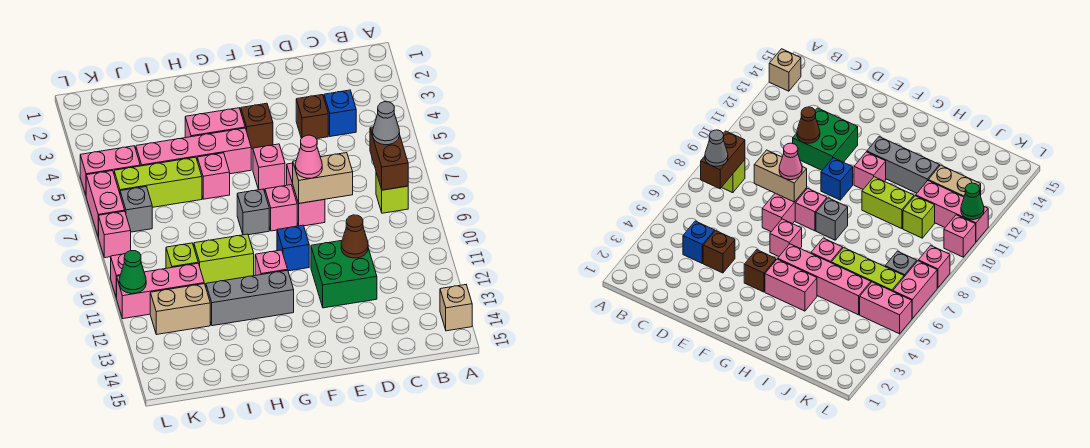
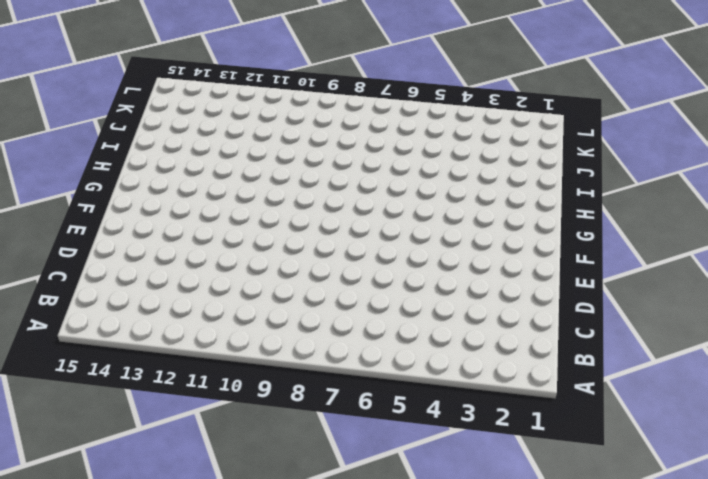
none -> tan brick A14 level 1
none -> lime brick B8 level 1
none -> blue brick C4 level 1
none -> brown brick D4 level 1

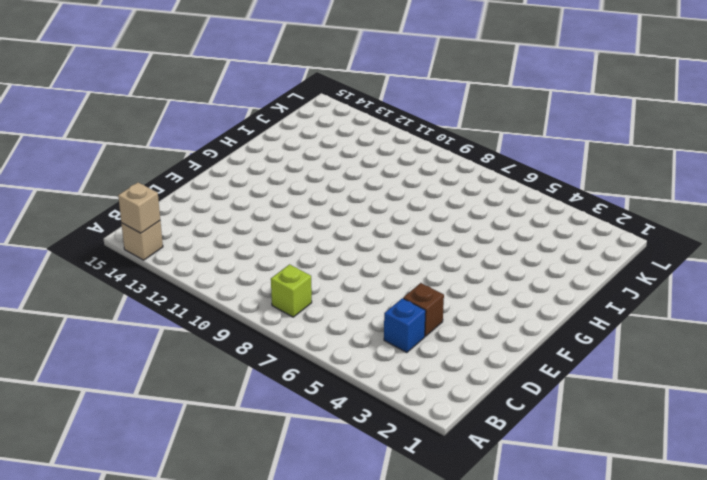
tan brick A14 level 2 -> none
none -> green brick D11:E12 level 1
none -> pink brick E7:E8 level 1
none -> brown brick F4 level 1
none -> pink brick F6 level 1

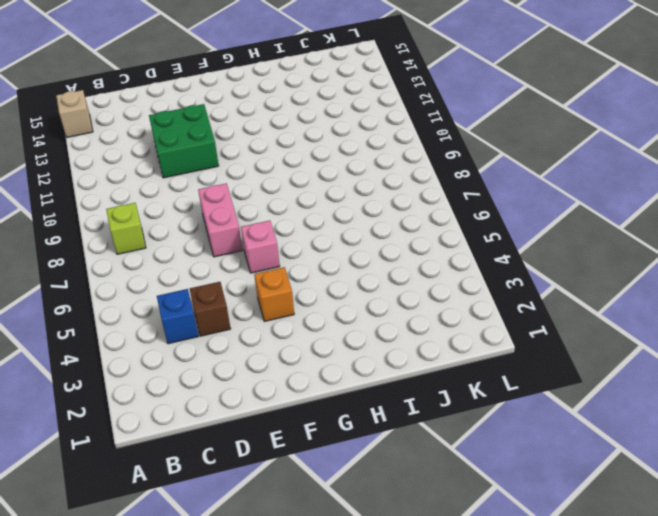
orange brick F4 level 1 -> brown brick F4 level 1
none -> pink brick F8 level 1
none -> blue brick F10 level 1
none -> pink brick G4:H4 level 1
none -> pink brick G5:J5 level 1

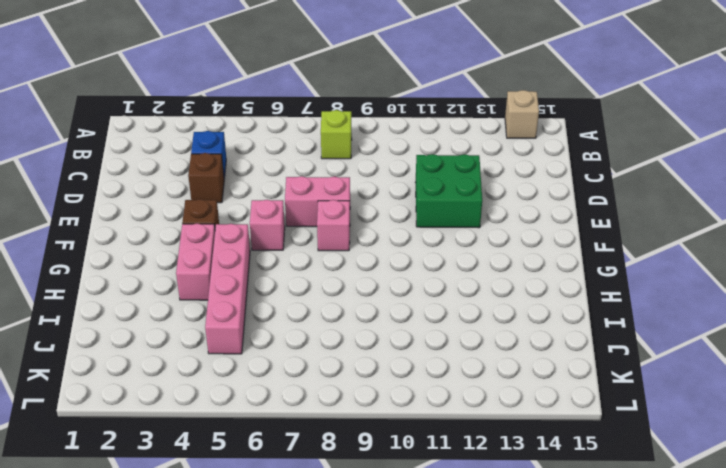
none -> blue brick F10 level 1
none -> grey brick G8 level 1
none -> pink brick G11 level 1
none -> grey brick G12:I12 level 1

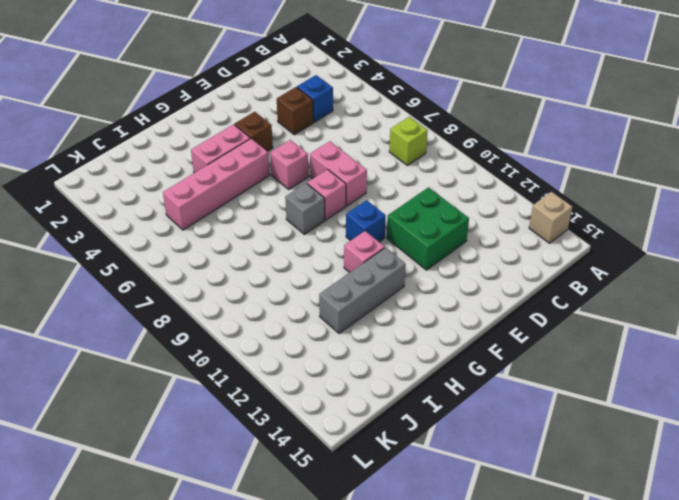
none -> pink brick H6 level 1
none -> lime brick H10:I10 level 1
none -> lime brick I6:K6 level 1
none -> lime brick J10 level 1

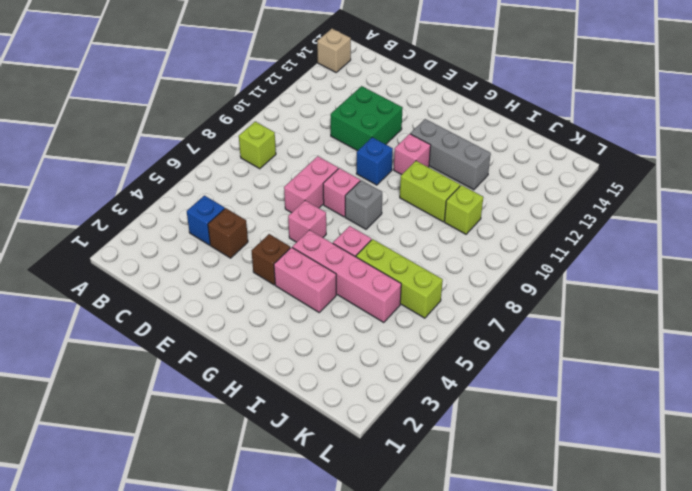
none -> pink brick J11:L11 level 1
none -> tan brick J12:K12 level 1
none -> pink brick K5:L5 level 1
none -> grey brick K7 level 1

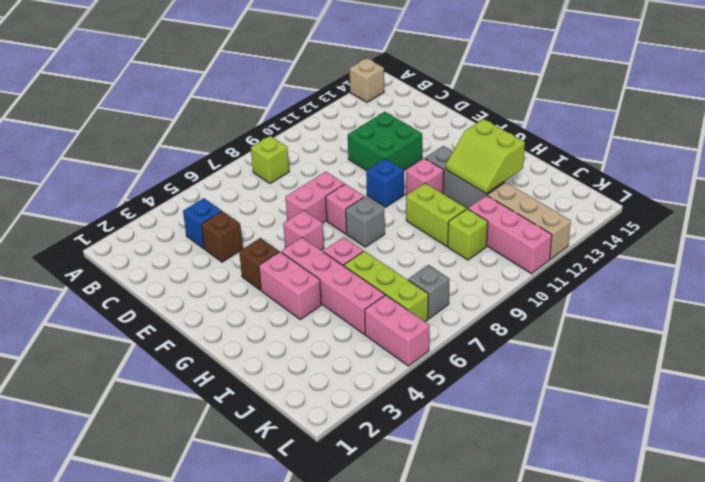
lime slope H12:I13 level 2 top 13 -> none
tan brick J12:L12 level 1 -> tan brick J12:K12 level 1
none -> pink brick L6:L7 level 1
none -> pink brick L8 level 1
none -> pink brick L10 level 1
none -> brown brick B7:B8 level 2

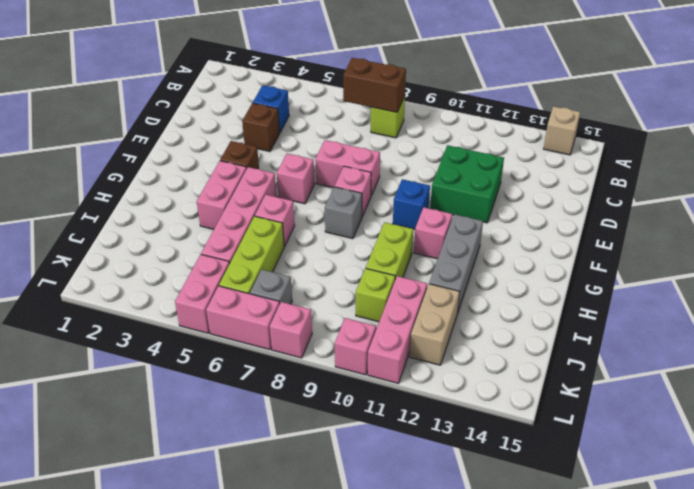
none -> tan brick D8:E8 level 2
none -> brown cone D11 level 2
none -> green cone L11 level 2
none -> grey cone B7 level 3

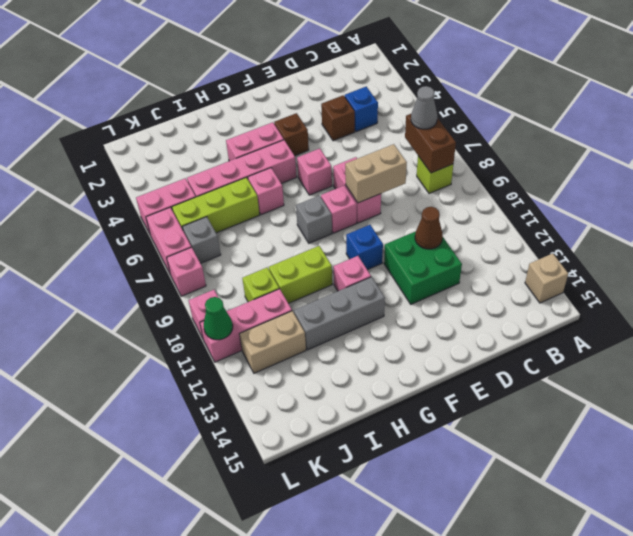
none -> pink cone E8 level 3

